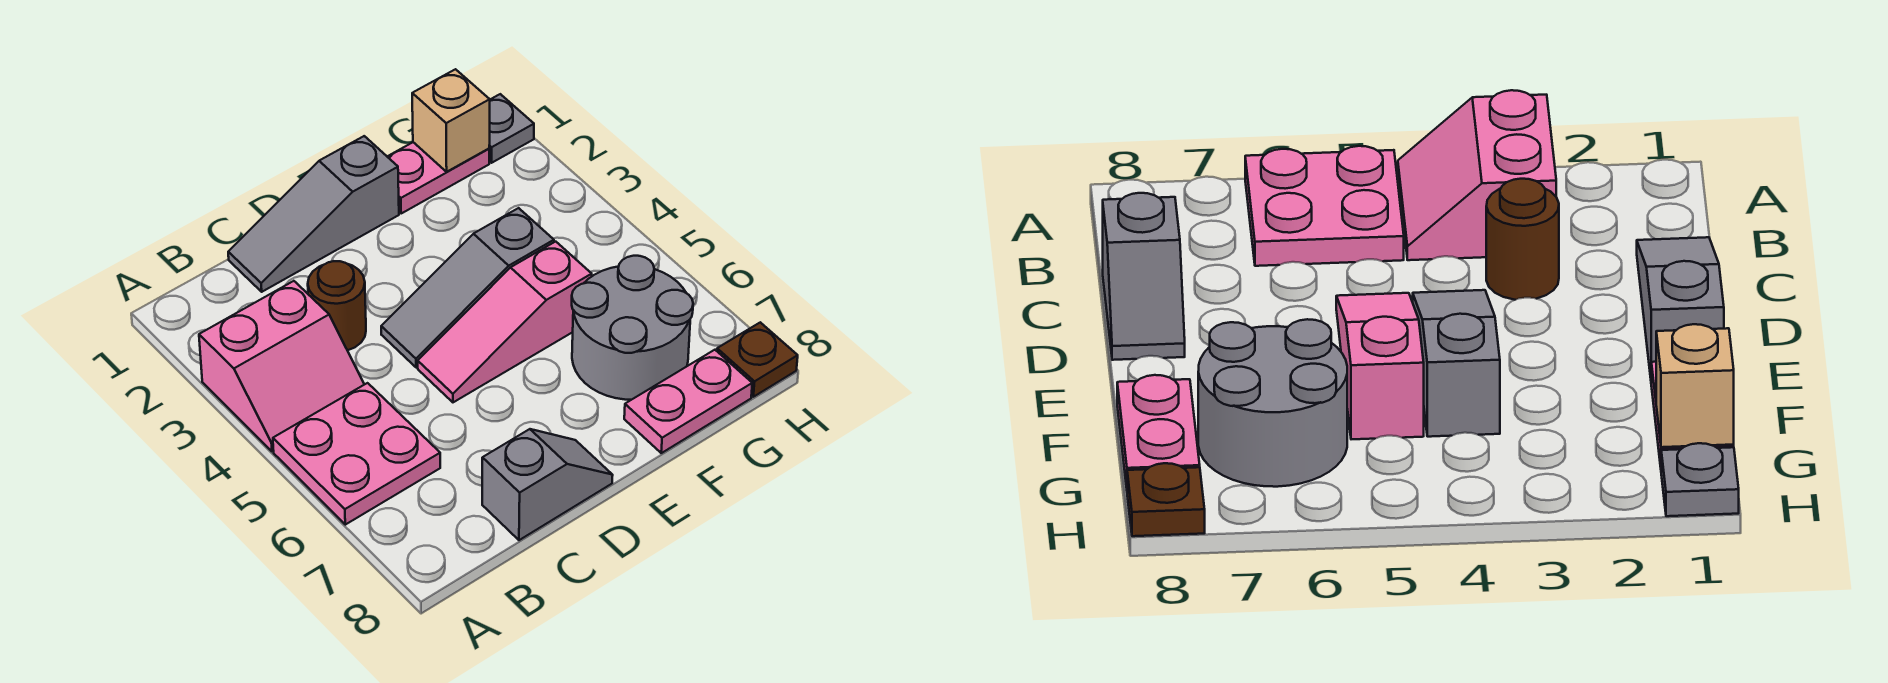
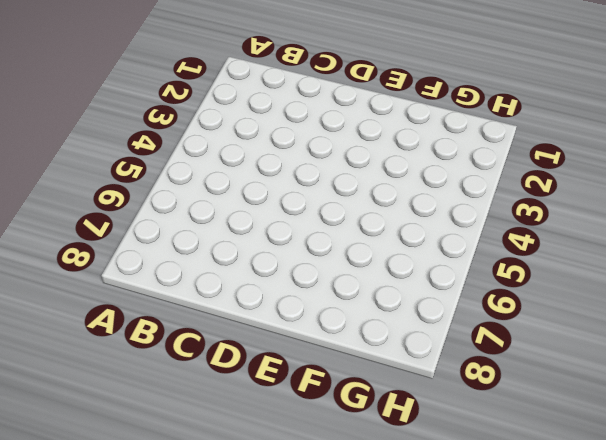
none -> pink slope A3:B4 level 1 top 3
none -> pink plate A5:B6 level 1
none -> grey slope C1:E1 level 1 top E

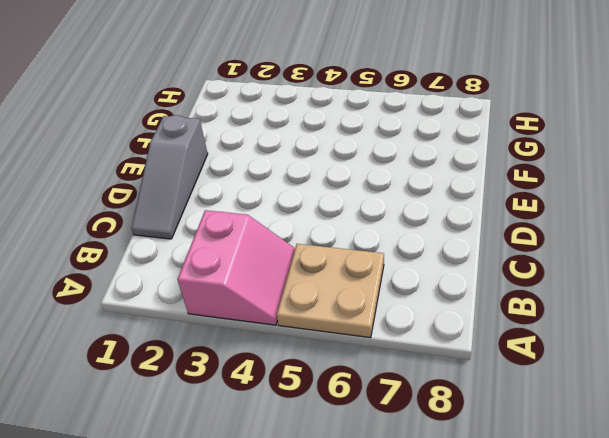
tan plate A5:B6 level 1 -> pink plate A5:B6 level 1
none -> brown round brick C3 level 1
none -> grey slope C8:D8 level 1 top C
none -> grey slope D4:F4 level 1 top F

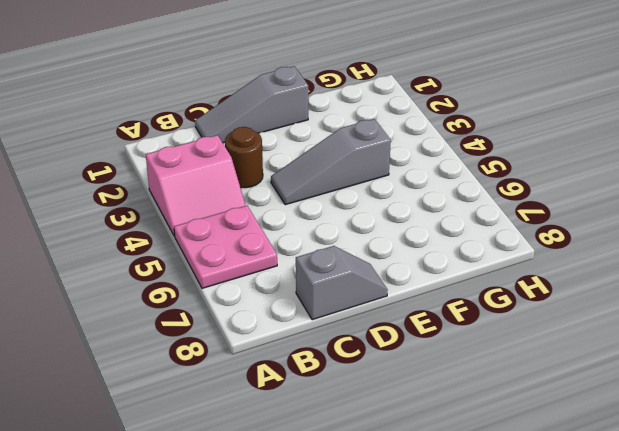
none -> pink slope D5:F5 level 1 top F
none -> pink plate F1:G1 level 1
none -> grey round brick F6:G7 level 1

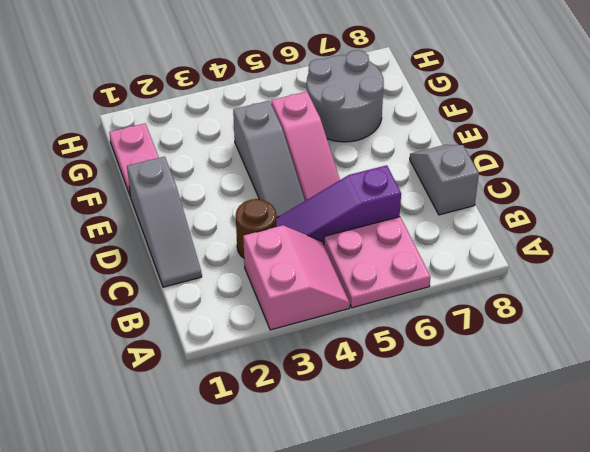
purple slope C4:C6 level 1 top 6 -> none
none -> pink plate F8:G8 level 1
none -> grey plate H1 level 1
none -> brown plate H8 level 1

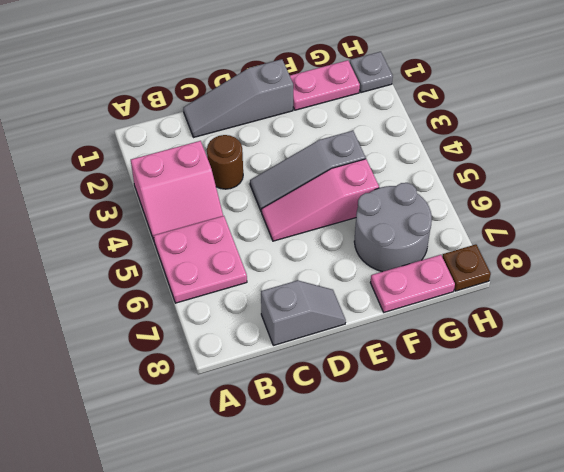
none -> tan brick G1 level 2

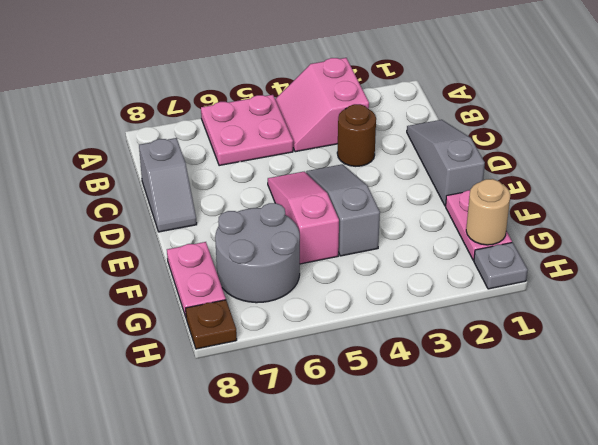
tan round brick G1 level 2 -> tan brick G1 level 2

